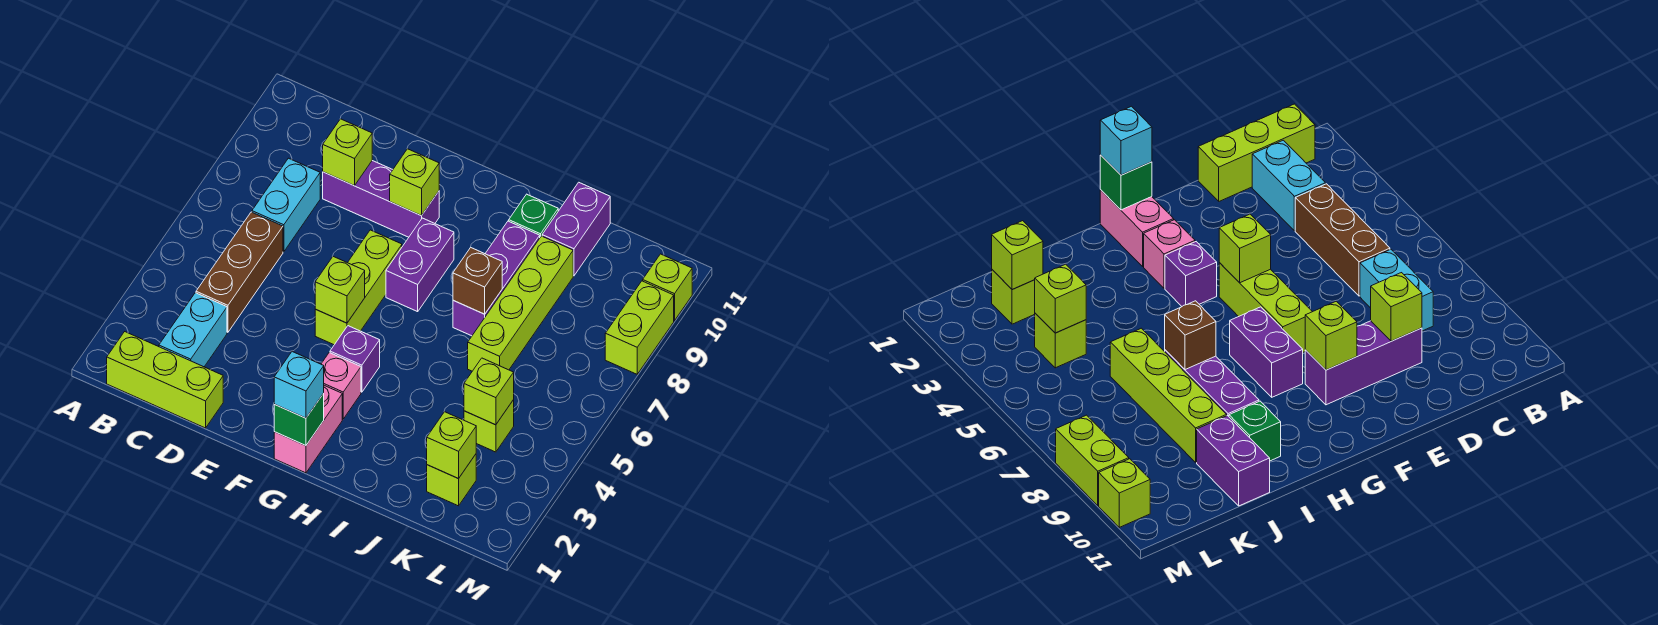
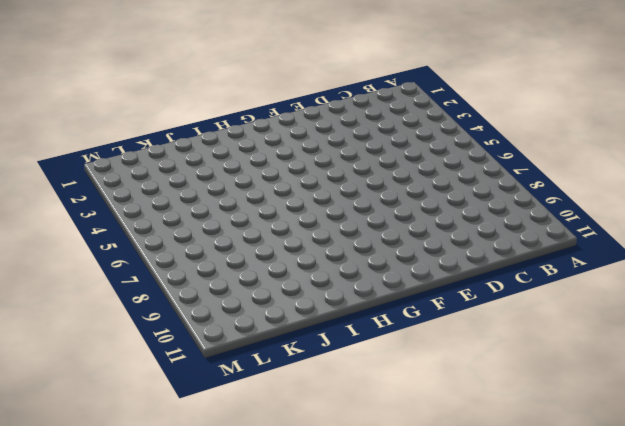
none -> lime brick B1:D1 level 1
none -> cyan brick C2:C3 level 1
none -> brown brick C4:C6 level 1

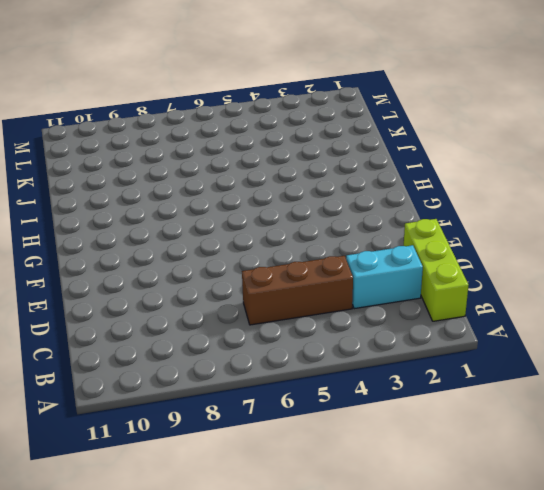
none -> cyan brick C7:C8 level 1
none -> purple brick D9:F9 level 1
none -> lime brick F5:F7 level 1

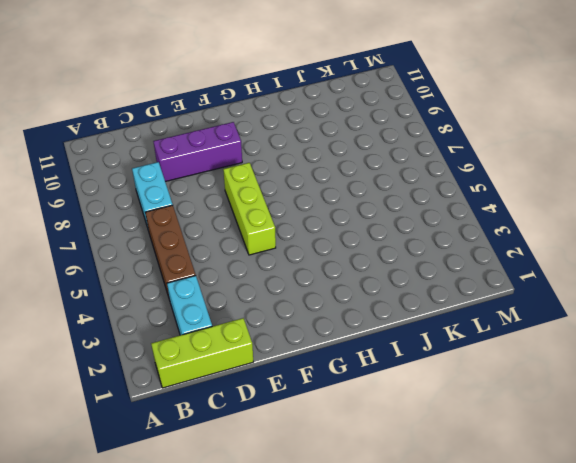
none -> pink brick G1:G2 level 1
none -> pink brick G3 level 1
none -> purple brick G4 level 1

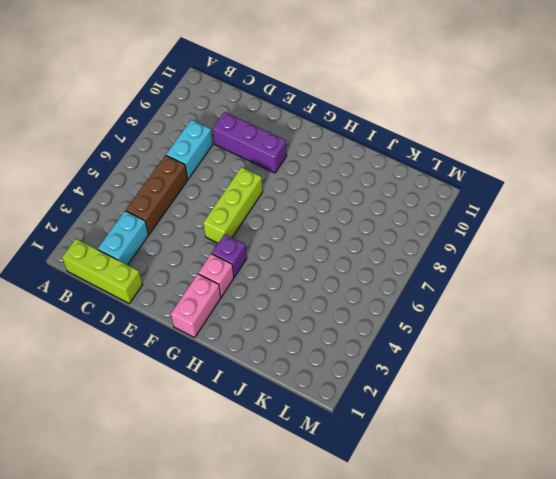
none -> purple brick G7:G8 level 1
none -> purple brick I7:I9 level 1
none -> green brick I10 level 1

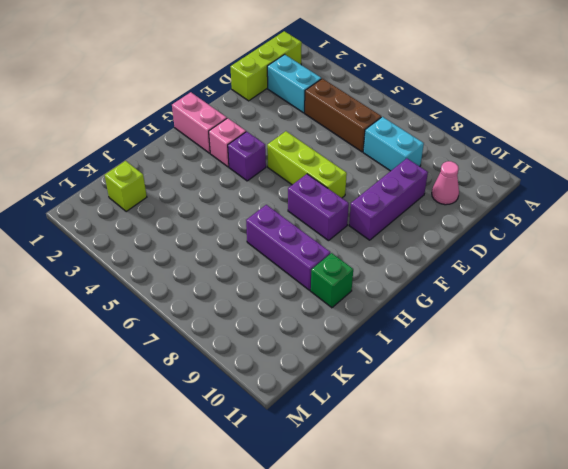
pink cone C10 level 1 -> none
none -> lime brick J6:J9 level 1
none -> purple brick J10:J11 level 1
none -> lime brick K4 level 1

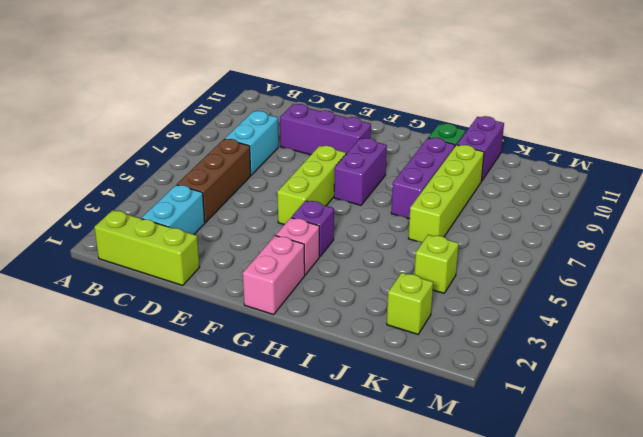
none -> lime brick M8:M9 level 1
none -> lime brick M10 level 1
none -> lime brick D9 level 2

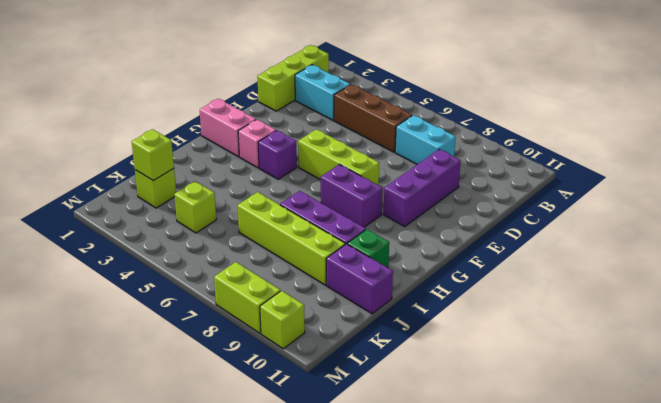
none -> lime brick D9 level 2
none -> lime brick F5 level 2
none -> lime brick F9 level 2

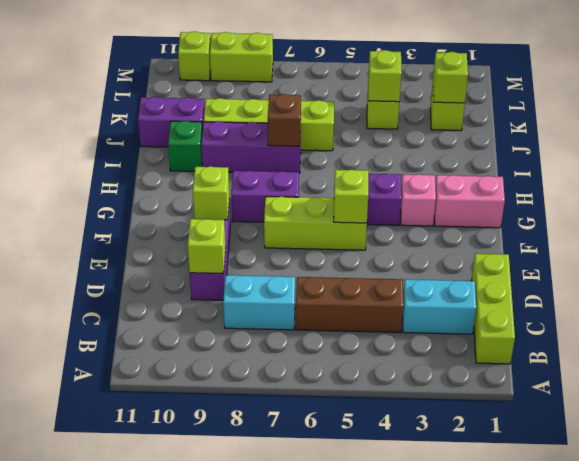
none -> green brick G1 level 2
none -> cyan brick G1 level 3

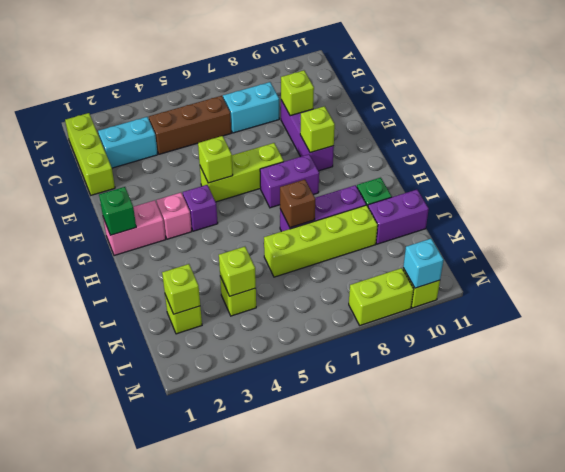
cyan brick M10 level 2 -> cyan brick G1 level 3

